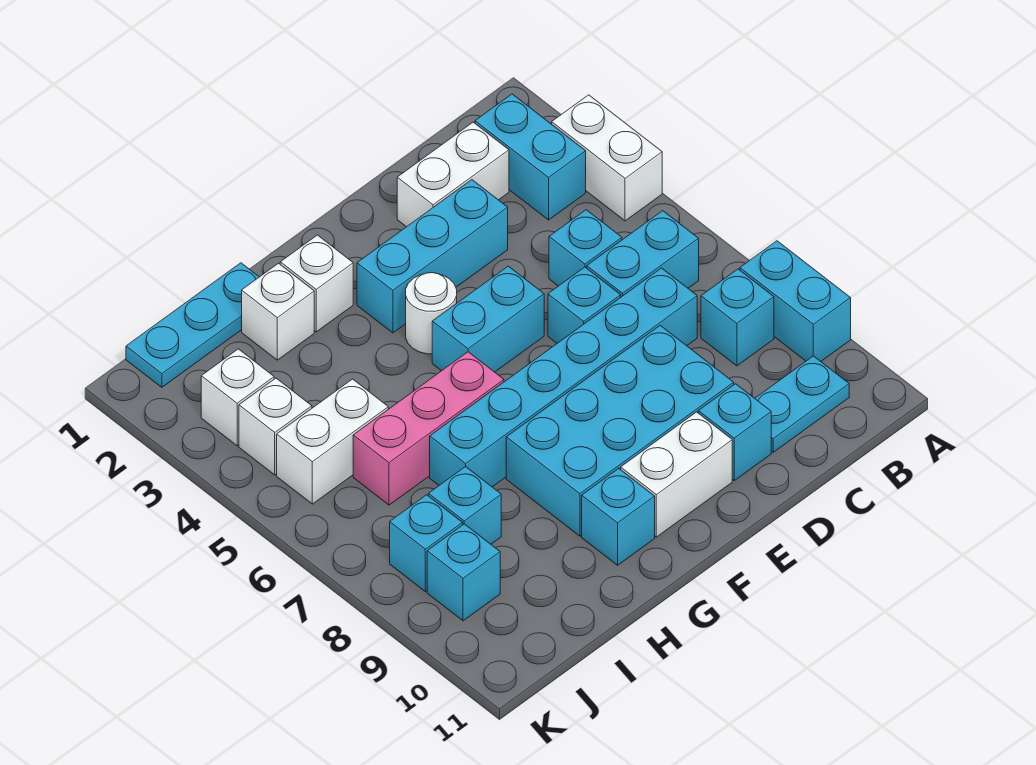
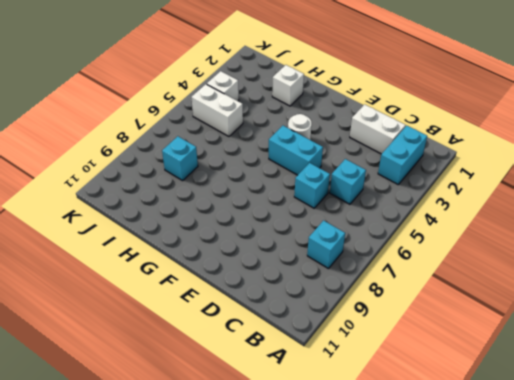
none -> white brick A3:A4 level 1
none -> cyan brick A8:A9 level 1
none -> cyan brick B6:C6 level 1

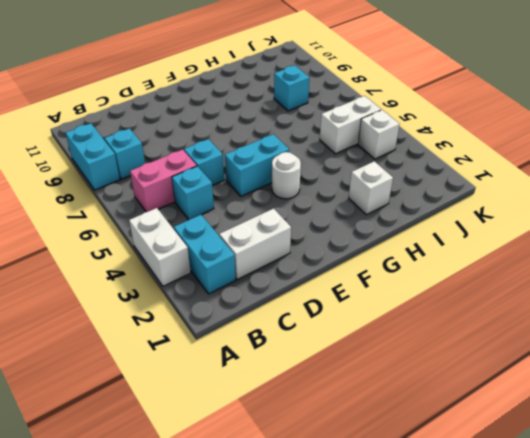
pink brick B6:C6 level 1 -> cyan brick B6:C6 level 1
none -> cyan plate B10:C10 level 1
none -> cyan brick C7:H7 level 1
none -> cyan brick D3:F3 level 1

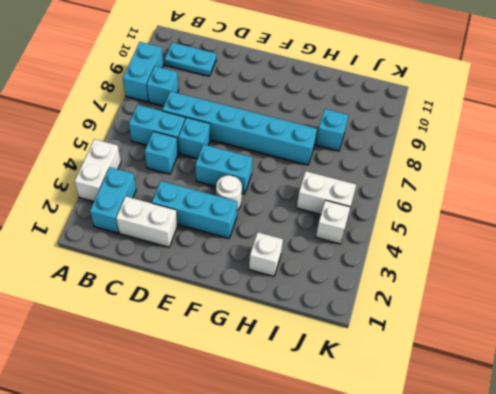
none -> cyan brick D8:G9 level 1
none -> cyan brick D10 level 1
none -> white brick E10:F10 level 1

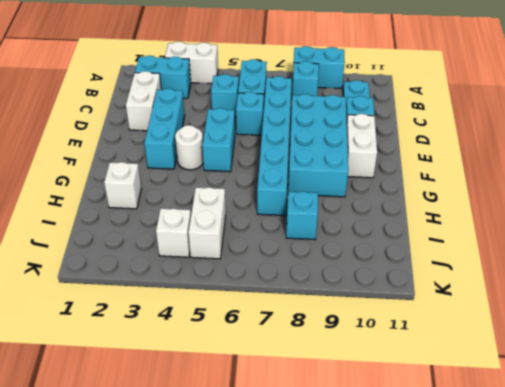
none -> white brick G2 level 1
none -> pink brick G6:I6 level 1
none -> cyan brick G10 level 1

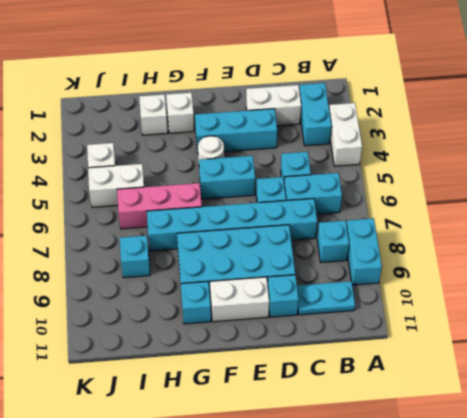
none -> cyan plate H1:J1 level 1
none -> white brick J3 level 1
none -> cyan brick J8 level 1

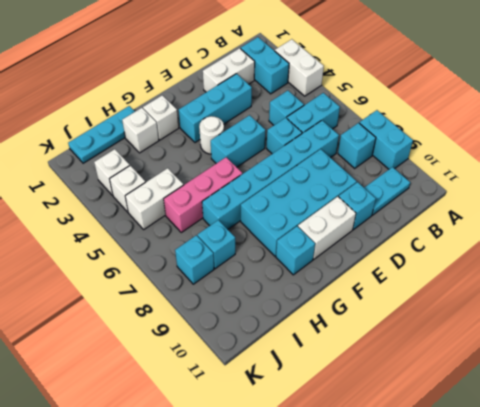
none -> cyan brick J9 level 1

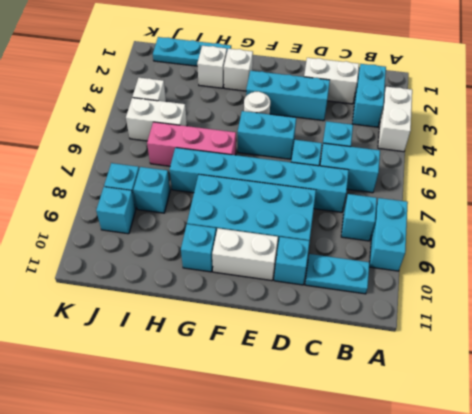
none -> white brick J3 level 1

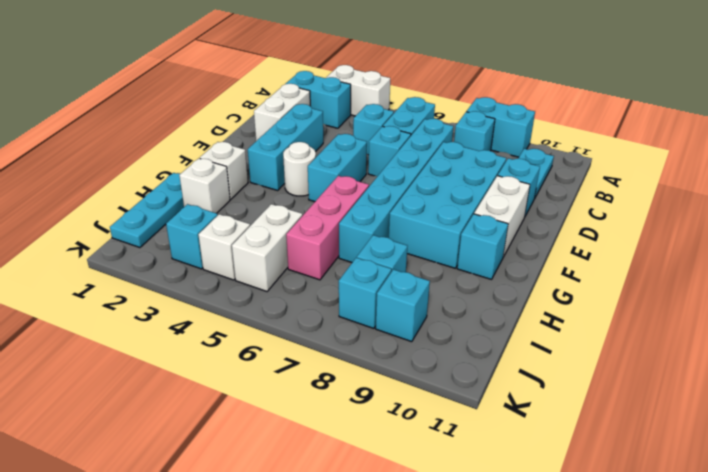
cyan brick J3 level 1 -> white brick J3 level 1

